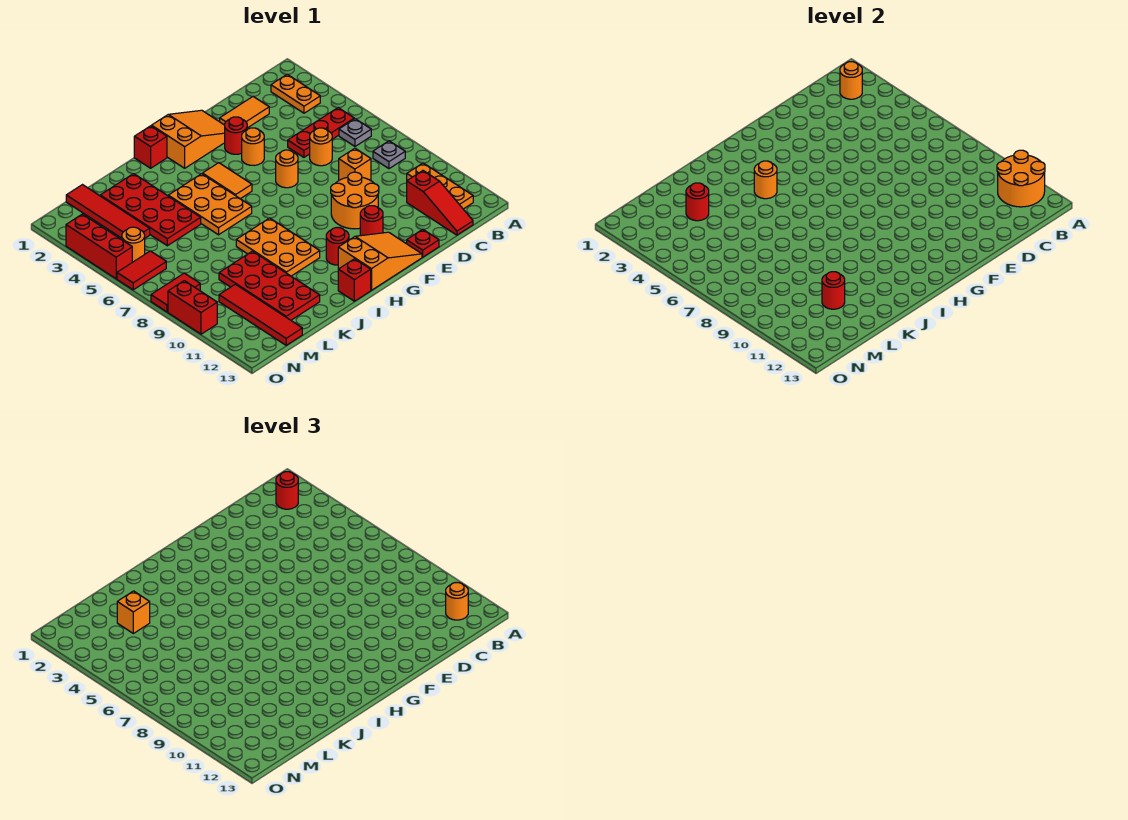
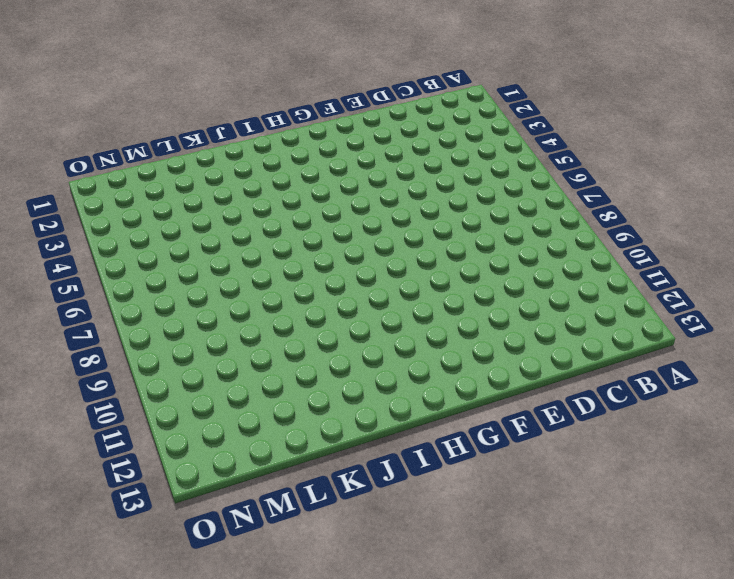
none -> orange plate B2:B3 level 1
none -> red plate B5:D5 level 1
none -> grey plate B6 level 1
none -> grey plate B8 level 1

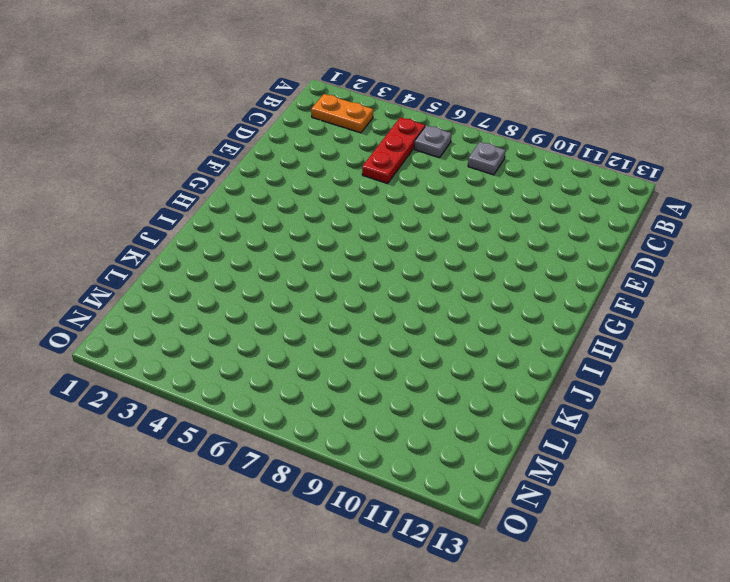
none -> orange plate B10:B12 level 1
none -> red slope C11:C13 level 1 top 11
none -> orange tile D2:E2 level 1
none -> orange round brick D6 level 1

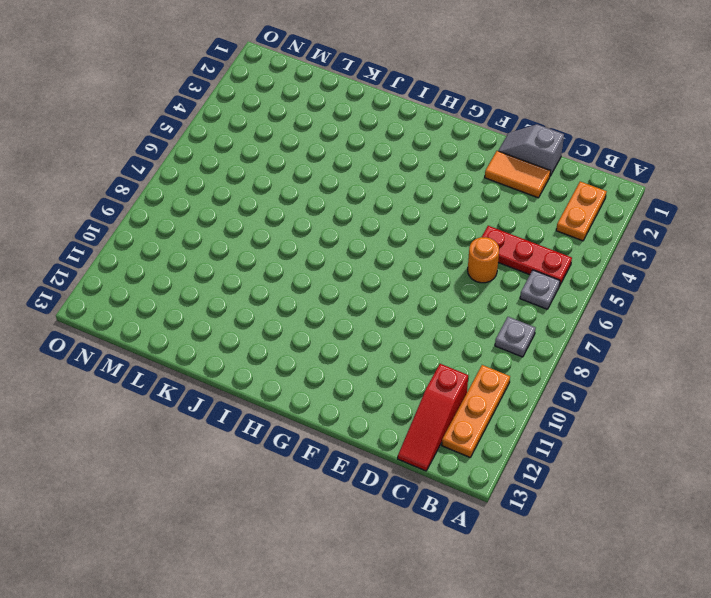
grey slope D1:E1 level 1 top D -> none
none -> orange brick D8 level 1
none -> orange round brick E9:F10 level 1
none -> red plate E13 level 1
none -> orange slope F1:H2 level 1 top H

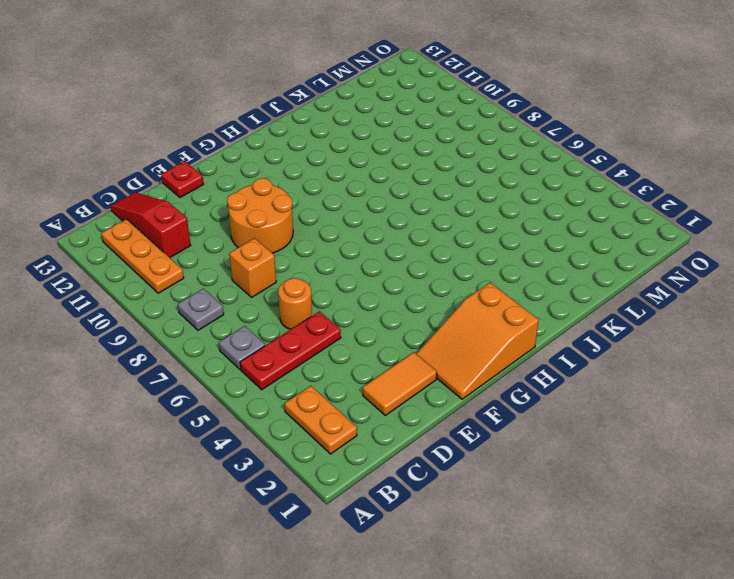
none -> red round brick F3 level 1
none -> orange round brick F4 level 1
none -> orange round brick F6 level 1
none -> red round brick F11 level 1

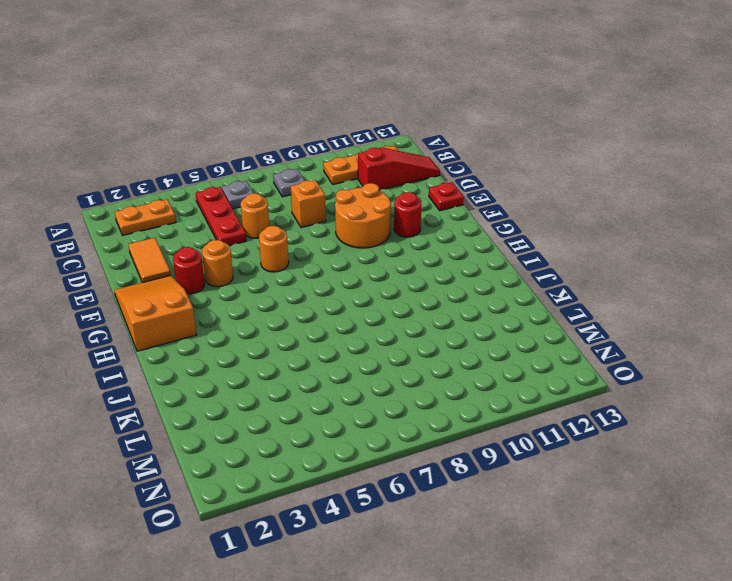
none -> orange slope F12:H13 level 1 top H
none -> orange tile H4:H5 level 1
none -> red round brick H11 level 1
none -> red brick I1 level 1

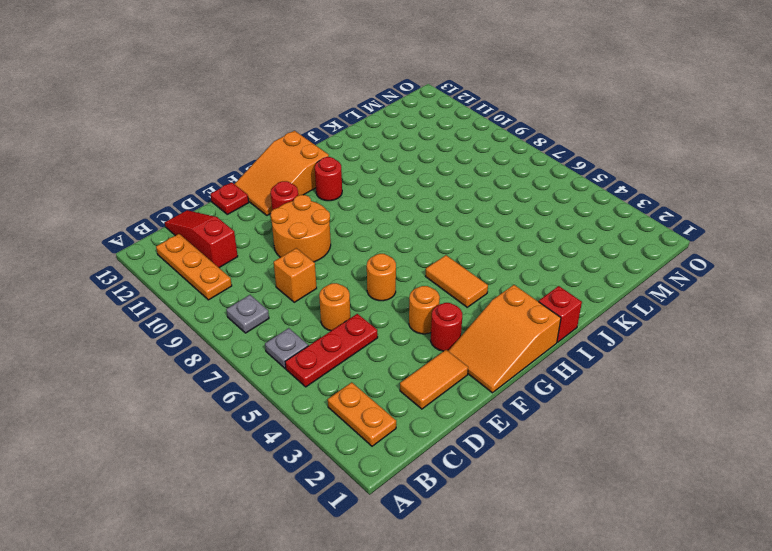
none -> orange plate I4:J6 level 1
none -> orange plate I8:J10 level 1
none -> red brick I13 level 1
none -> red plate K2:L5 level 1

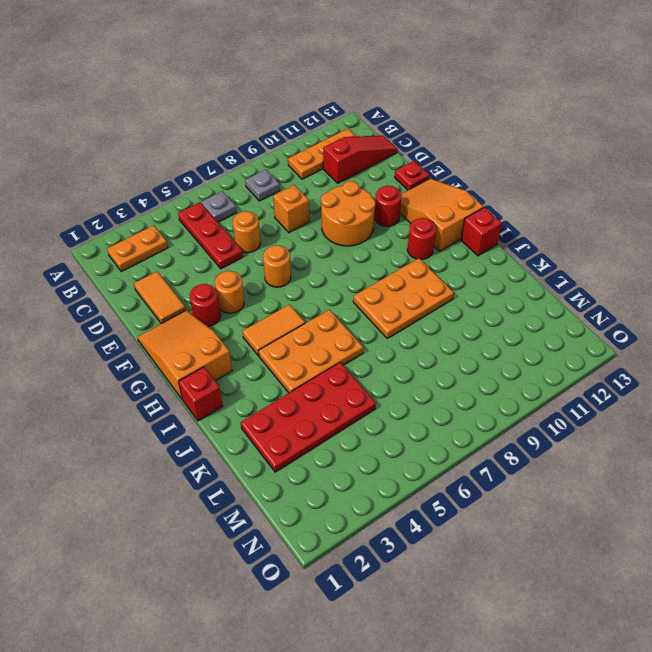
none -> red plate K9:L12 level 1
none -> red tile M1:M4 level 1
none -> red tile M10:M13 level 1
none -> orange round brick N5 level 1

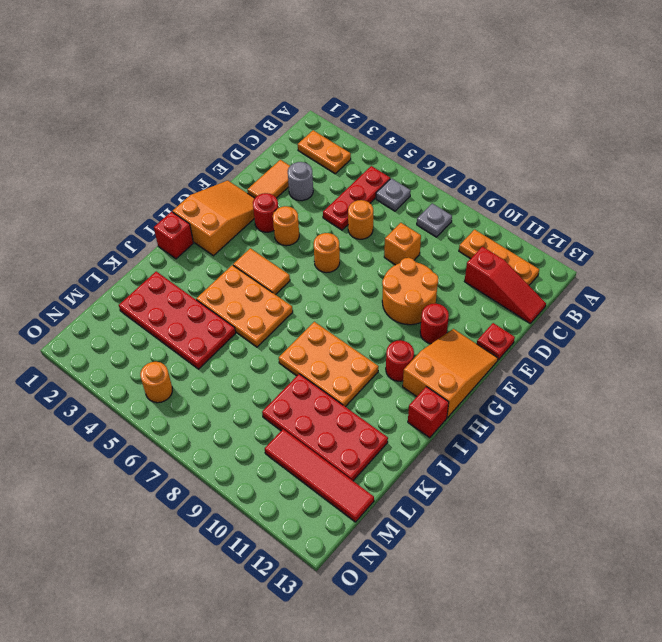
grey round brick D3 level 1 -> none
none -> red tile M1:M4 level 1
none -> red tile N6:O6 level 1
none -> red tile N8:O8 level 1
none -> red brick O3:O5 level 1

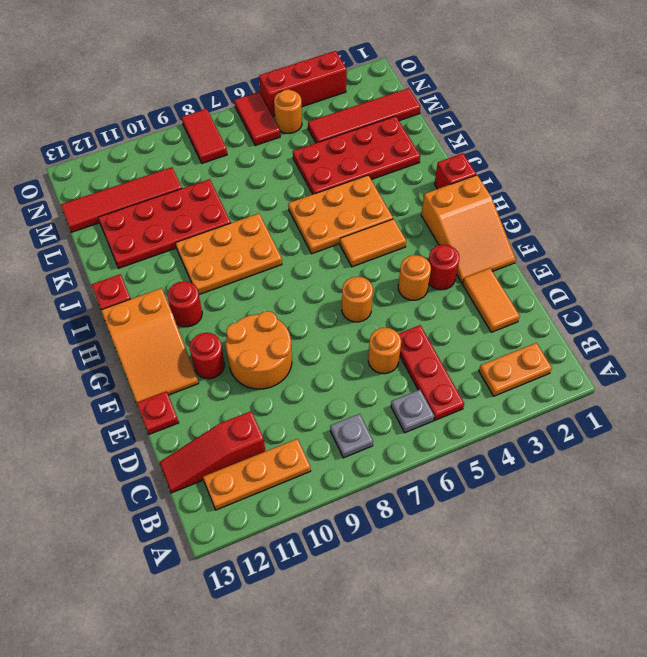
none -> orange brick D8 level 1
none -> red brick O9:O10 level 1
none -> orange round brick A11:B12 level 2
none -> orange round brick B2 level 2

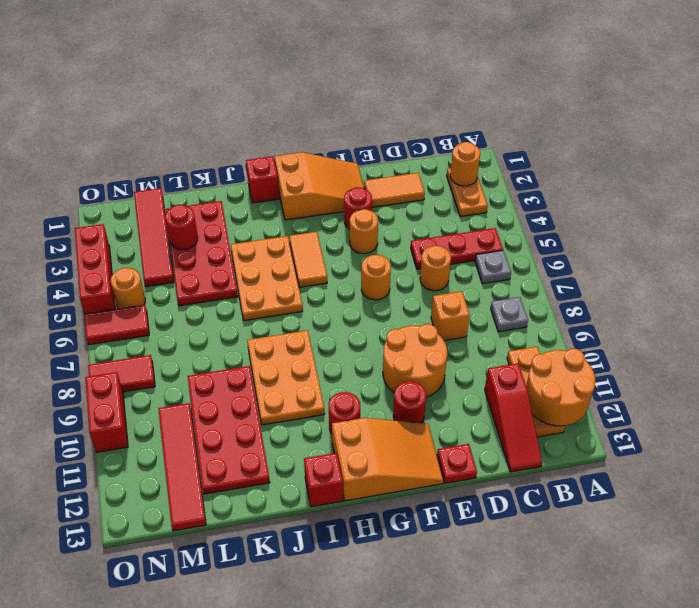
none -> orange round brick I4 level 2
none -> red round brick L11 level 2
none -> red round brick B2 level 3
none -> orange round brick B12 level 3

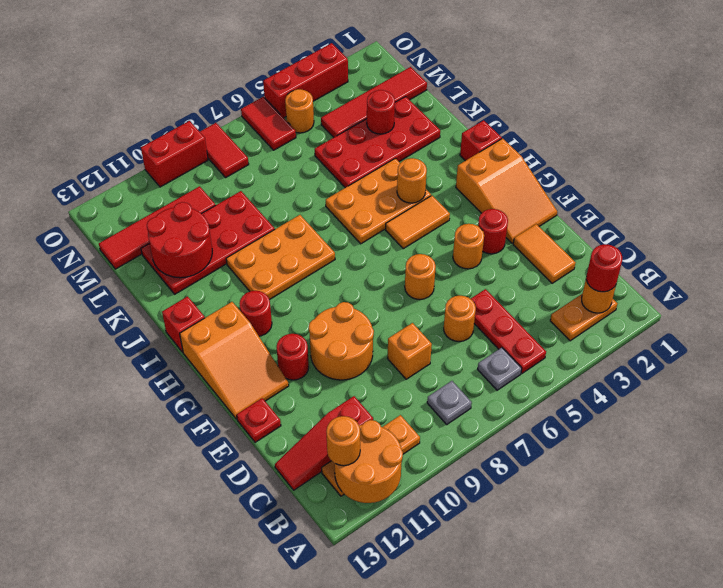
red round brick K11:L12 level 2 -> red round brick L11 level 2
none -> orange brick L3 level 3

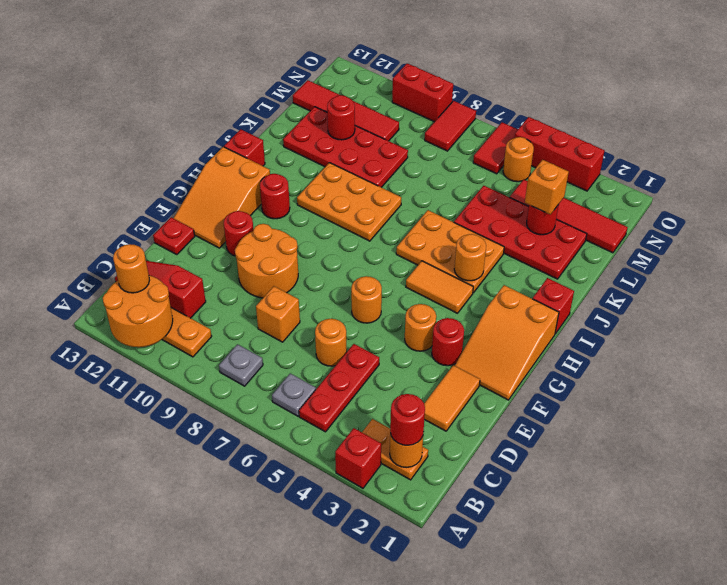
red brick A3 level 1 -> none

